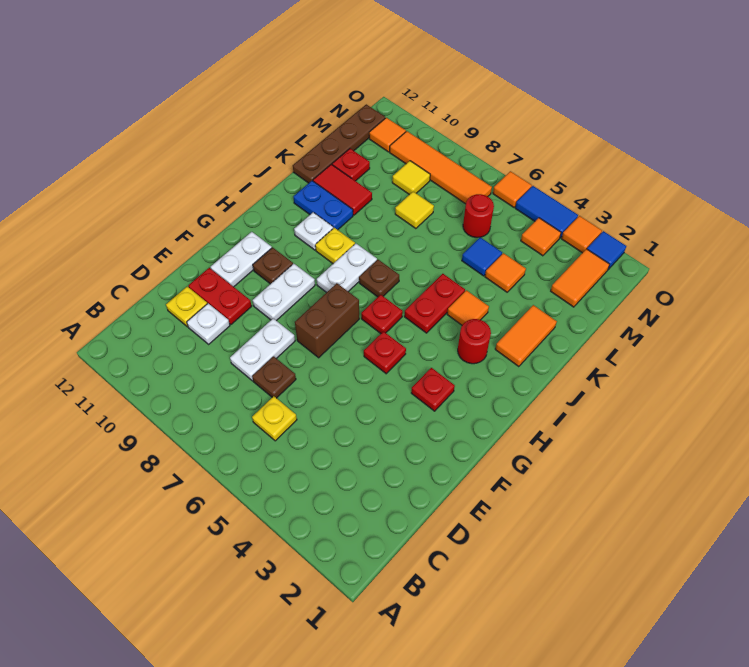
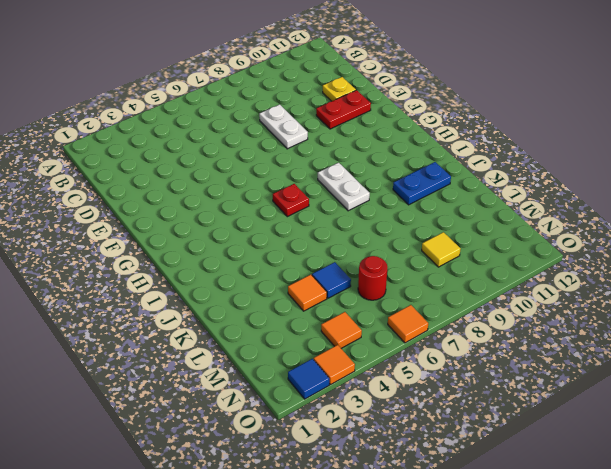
none -> yellow plate C6 level 1
none -> brown plate D7 level 1
none -> white plate D10 level 1
none -> brown brick F7:G7 level 1

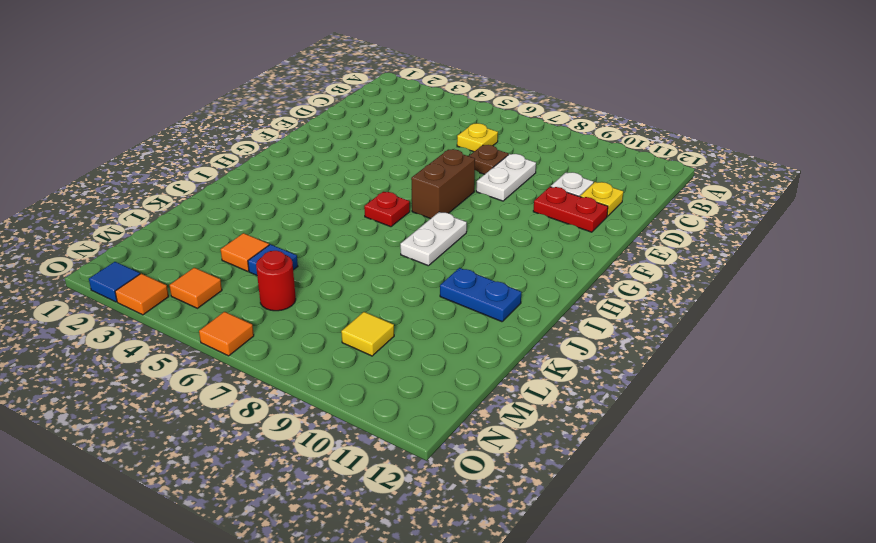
none -> white plate F9:G9 level 1
none -> white plate F11:G11 level 1
none -> red plate G3 level 1
none -> red plate G5 level 1

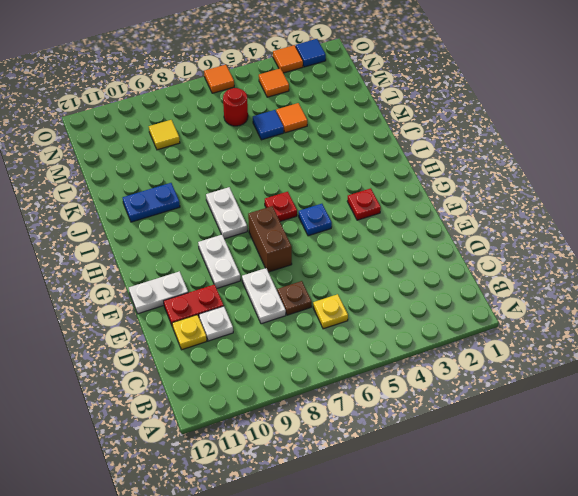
white plate F11:F12 level 1 -> white plate F11:G11 level 1
blue plate G5 level 1 -> red plate G5 level 1
none -> brown plate G10 level 1
none -> red round brick I3 level 1
none -> red plate I5:J5 level 1
none -> brown plate I7 level 1

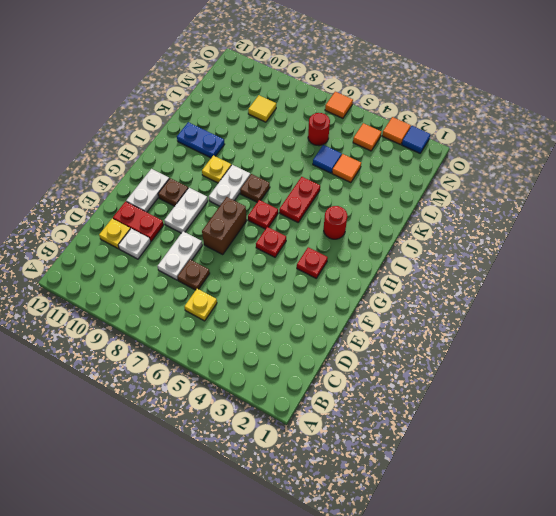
none -> white plate I10 level 1
none -> orange tile J2:K2 level 1
none -> orange tile J4 level 1
none -> red tile K10:K11 level 1

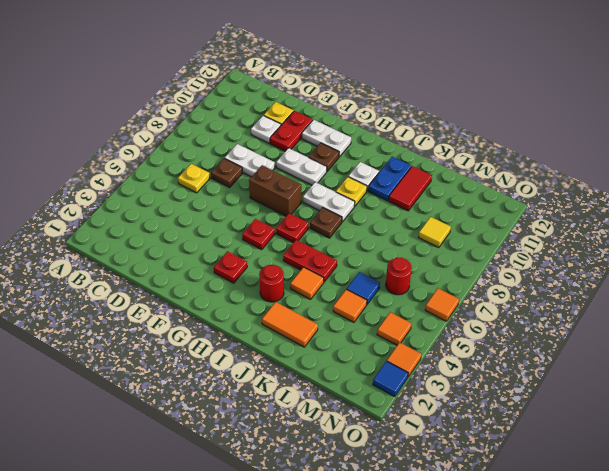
none -> brown plate K12:N12 level 1
none -> yellow tile L8 level 1
none -> red plate L11 level 1
none -> orange tile M2:N2 level 1

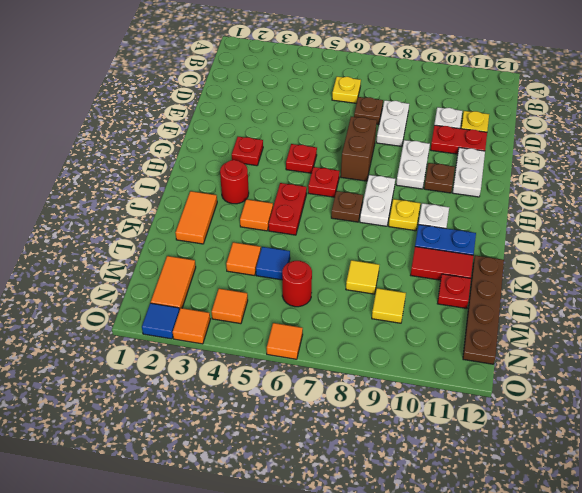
none -> orange tile N7:N10 level 1
none -> orange tile N11 level 1
none -> blue tile O4:O5 level 1

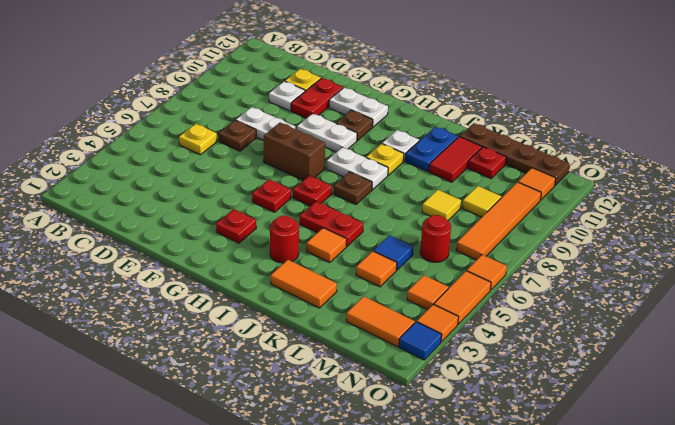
orange tile O4:O5 level 1 -> blue tile O4:O5 level 1

